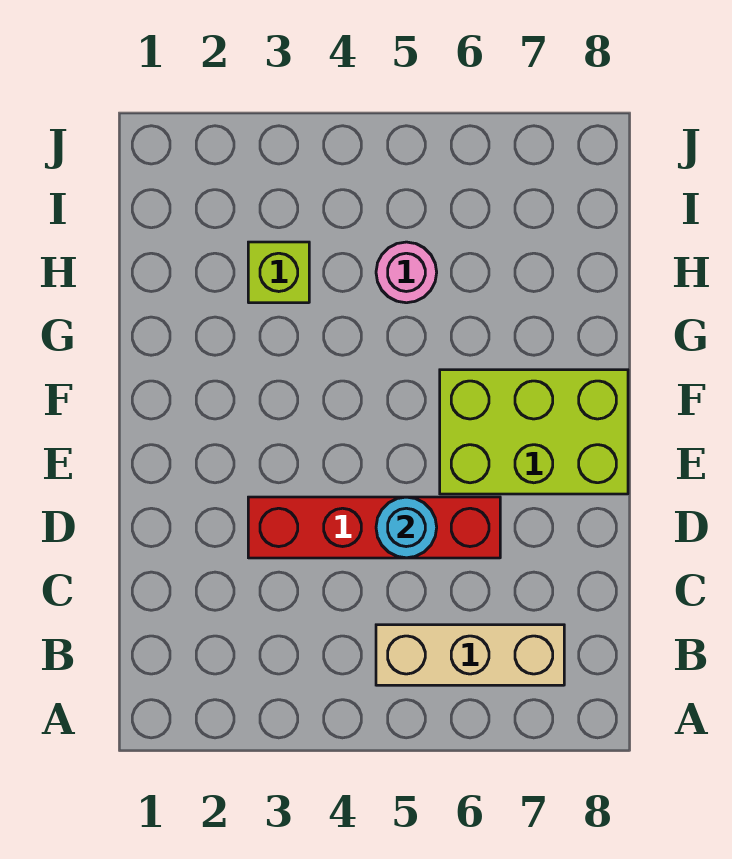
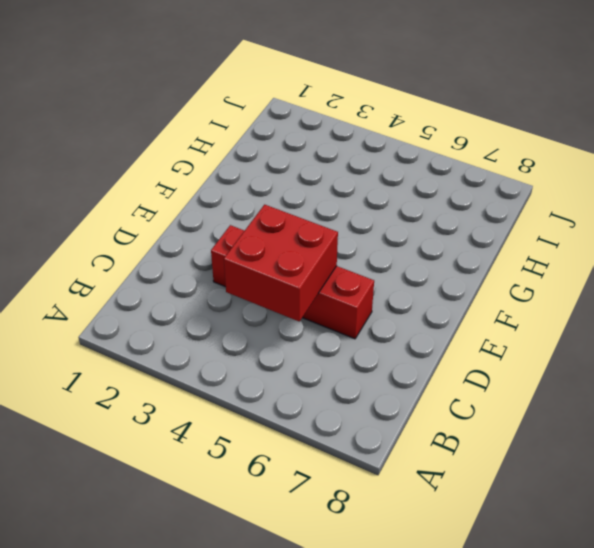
red brick C4:D5 level 2 -> cyan round brick D5 level 2
none -> tan brick B5:B7 level 1
none -> lime brick E6:F8 level 1

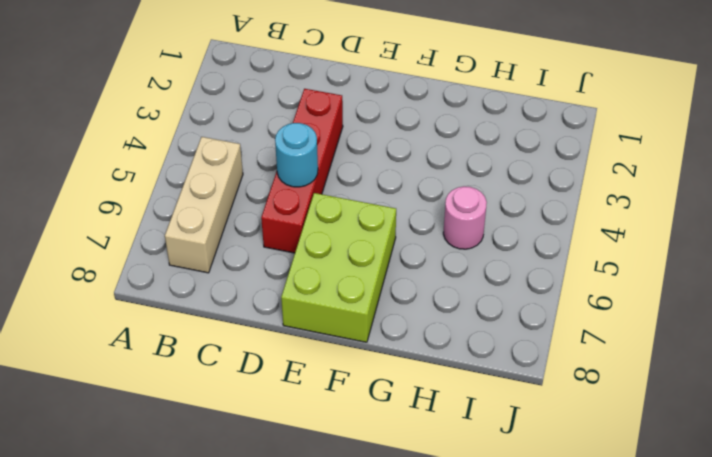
none -> lime brick H3 level 1

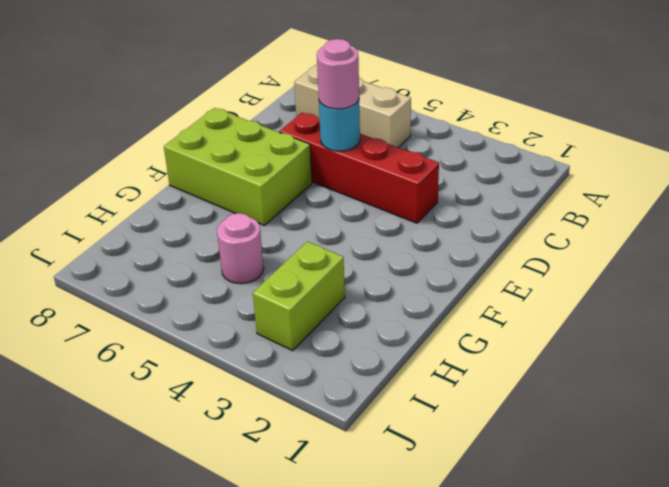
pink round brick D5 level 3 -> none
lime brick H3:I3 level 1 -> lime brick H3 level 1

